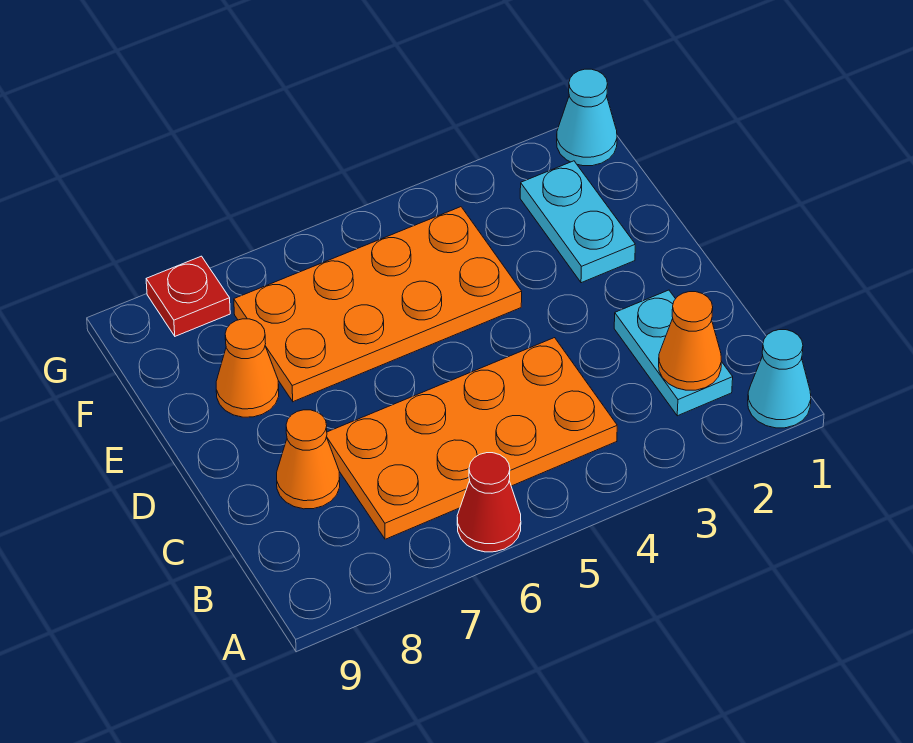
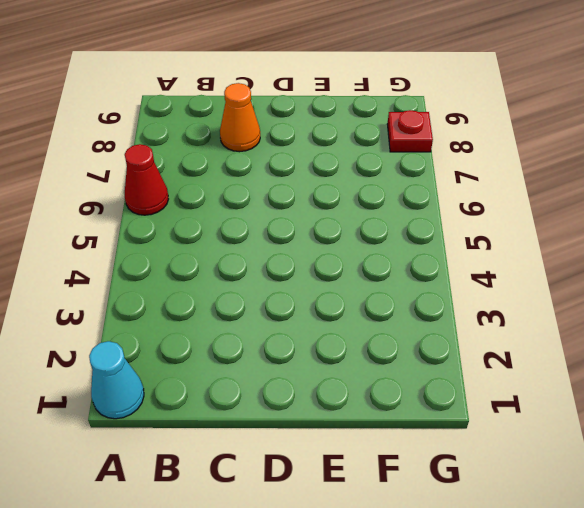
none -> cyan plate B2:C2 level 1
none -> orange plate B4:C7 level 1

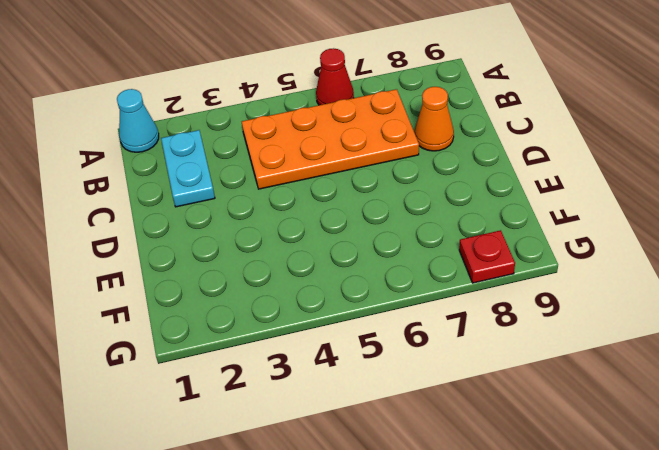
none -> cyan plate E2:F2 level 1
none -> orange plate E4:F7 level 1

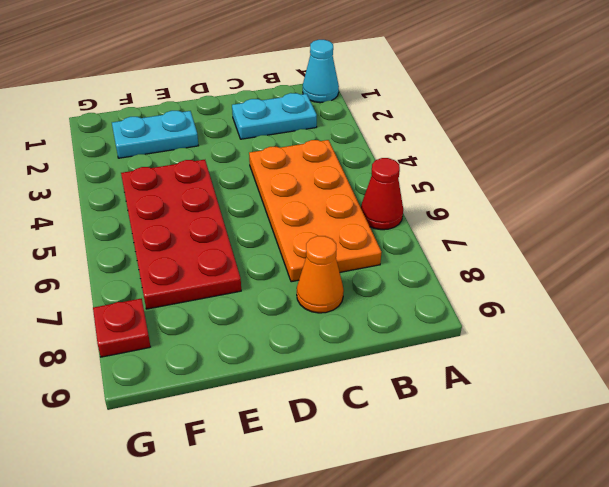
red plate E4:F7 level 1 -> orange plate E4:F7 level 1
none -> orange cone E8 level 1
none -> cyan cone G1 level 1

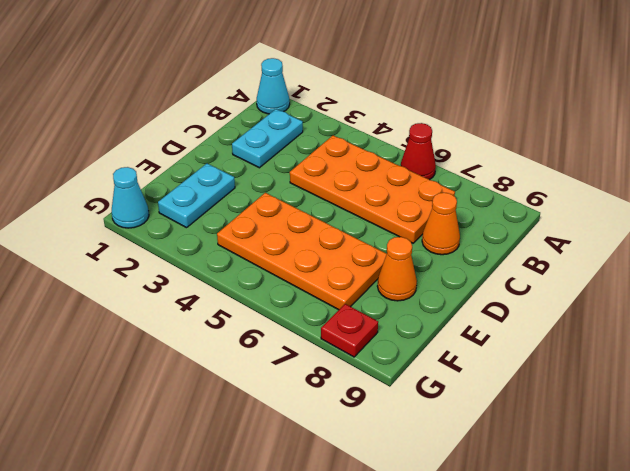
none -> orange cone B2 level 2

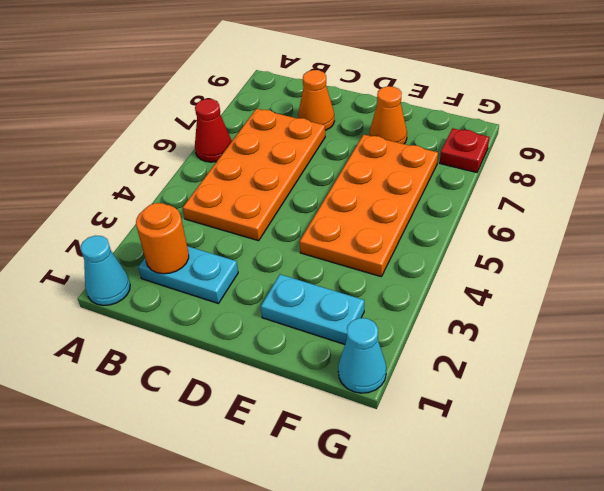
orange round brick B2 level 2 -> orange cone B2 level 2

